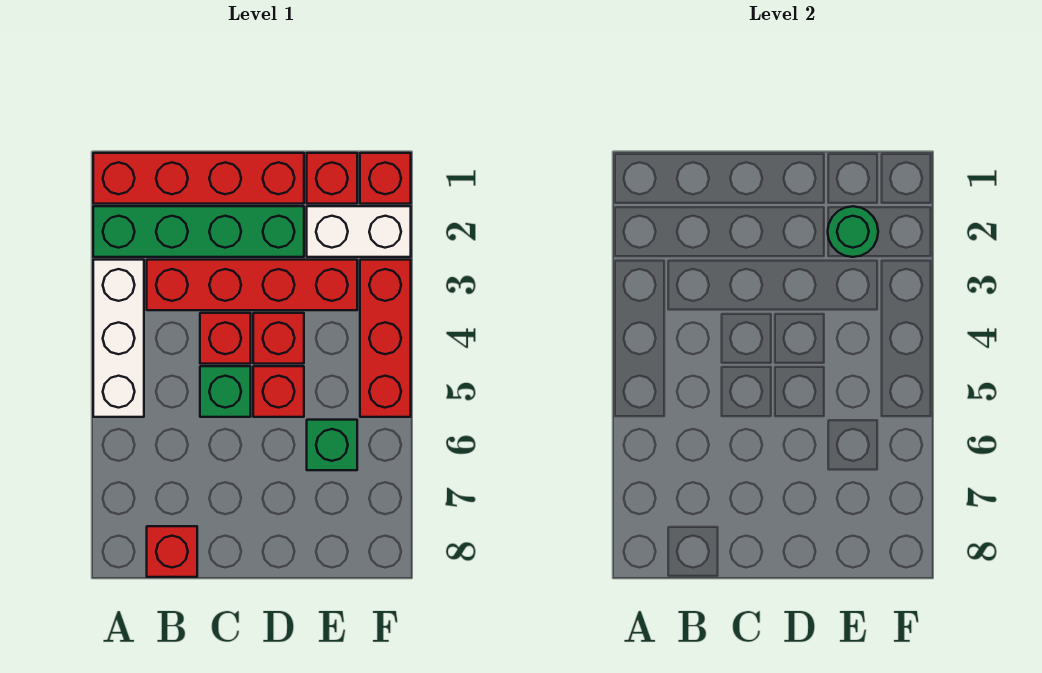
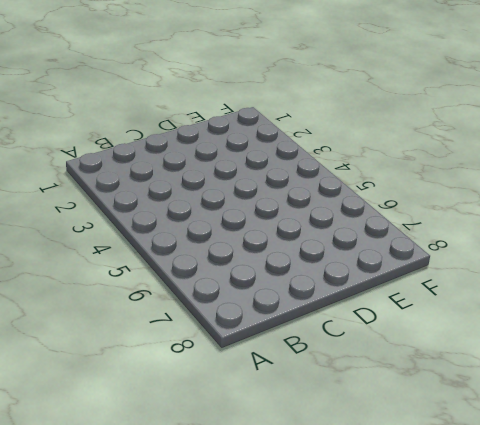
none -> red brick A1:D1 level 1
none -> green brick A2:D2 level 1
none -> white brick A3:A5 level 1

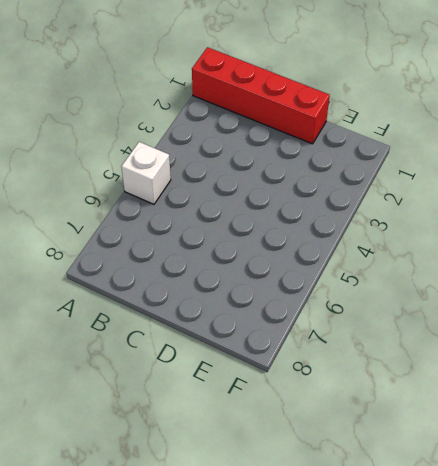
white brick A5 level 1 -> white brick A3:A5 level 1
none -> green brick A2:D2 level 1
none -> red brick B3:E3 level 1
none -> red brick B8 level 1

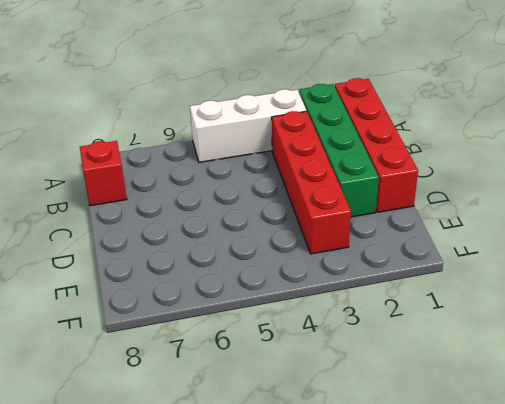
none -> red brick C4 level 1
none -> green brick C5 level 1
none -> red brick D4 level 1

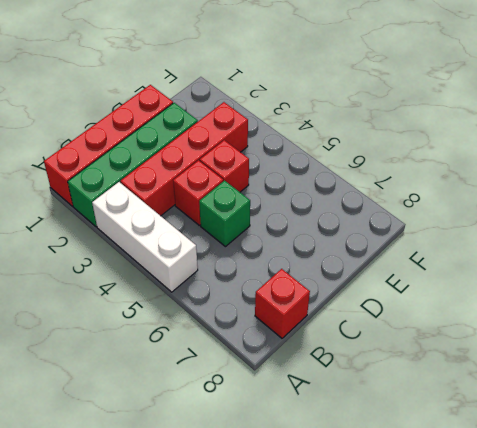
none -> red brick D5 level 1
none -> red brick E1 level 1
none -> white brick E2:F2 level 1

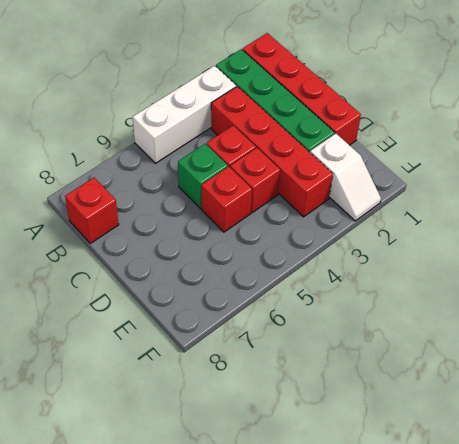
white slope E2:F2 level 1 top E -> white brick E2:F2 level 1
none -> red brick E1 level 1
none -> green brick E6 level 1
none -> red brick F1 level 1

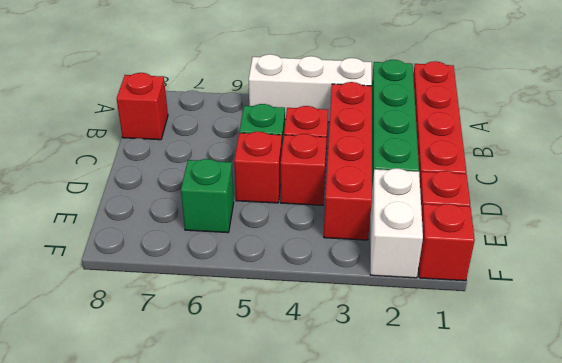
none -> red brick F3:F5 level 1
none -> green round brick E2 level 2

